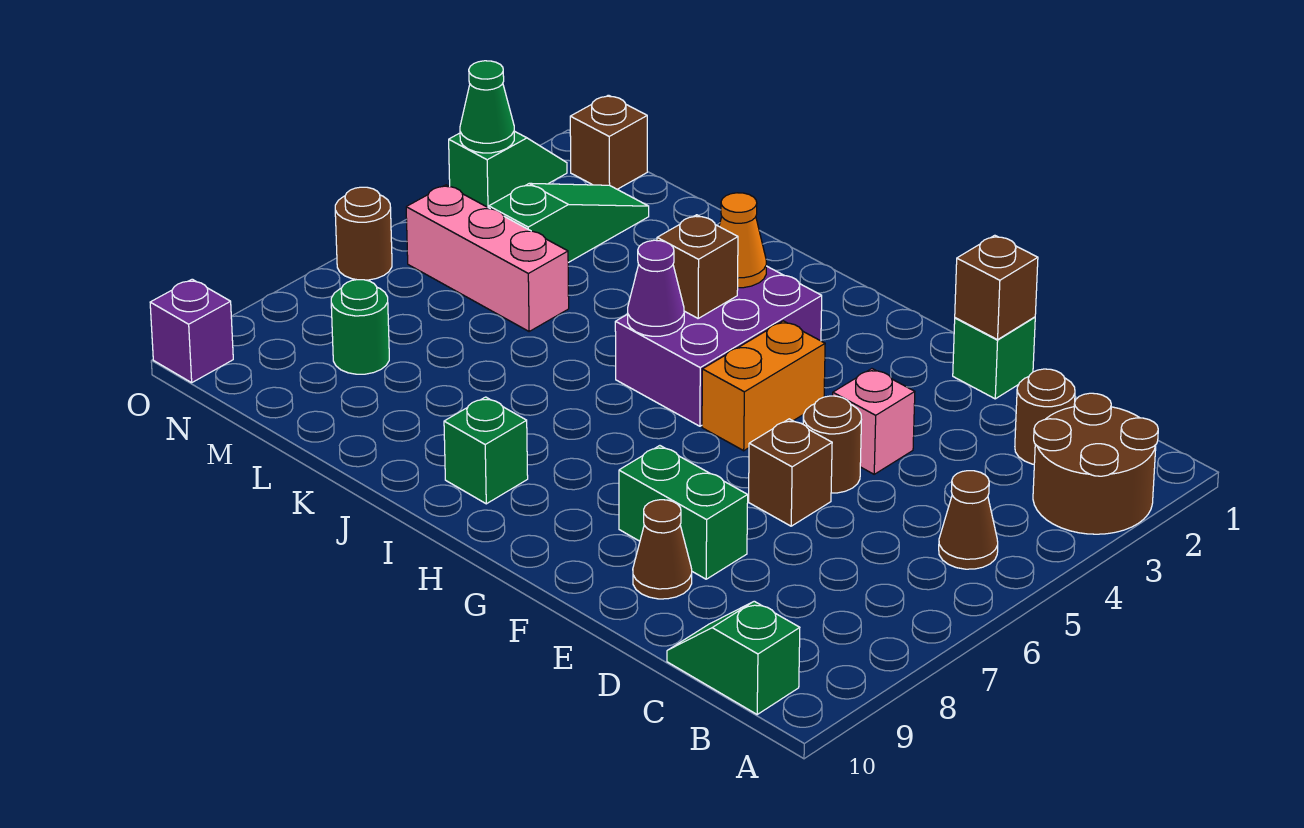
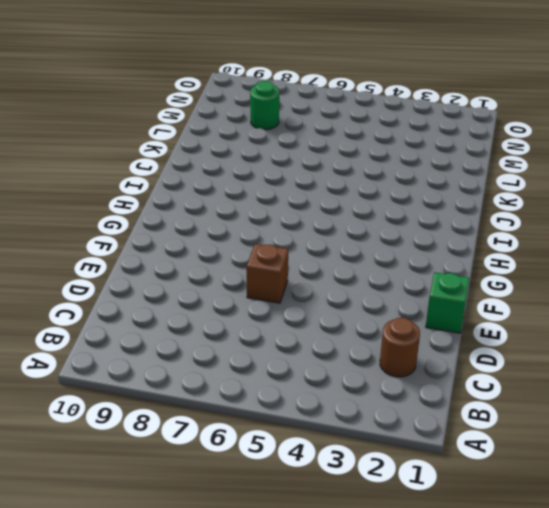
none -> brown round brick A2:B3 level 1
none -> brown cone B5 level 1
none -> green slope B10:C10 level 1 top B

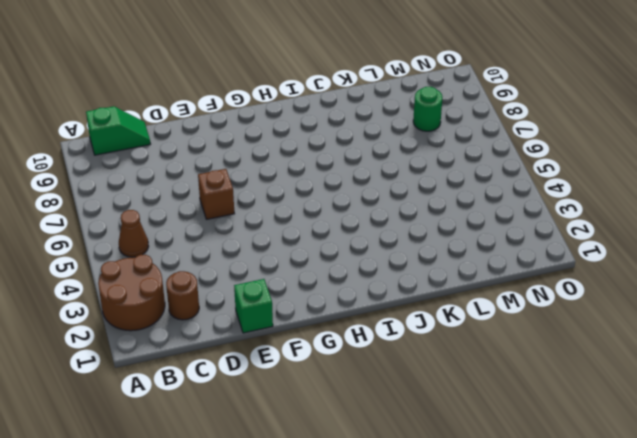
none -> pink brick E4 level 1
none -> brown round brick E5 level 1
none -> green brick E8:F8 level 1

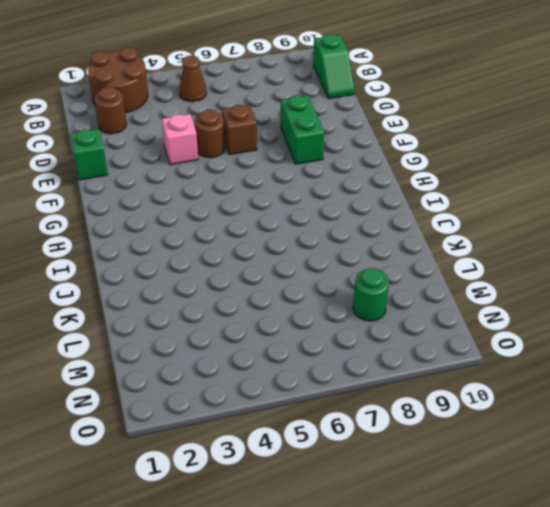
none -> brown cone E9 level 1
none -> orange brick G4:G5 level 1
none -> purple brick H3:I5 level 1

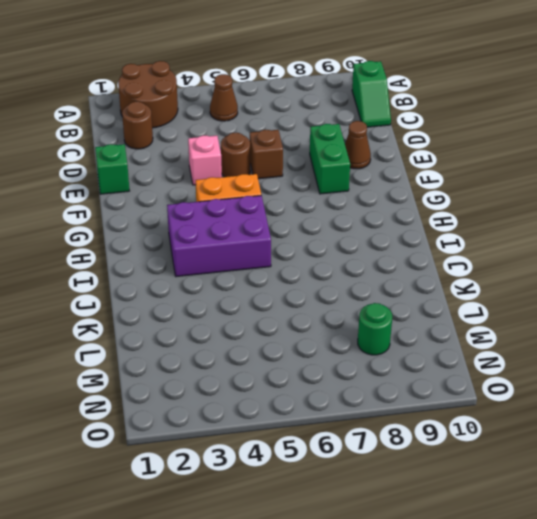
none -> green brick I9 level 1
none -> pink brick L5:N5 level 1
none -> green slope M2:M4 level 1 top 4

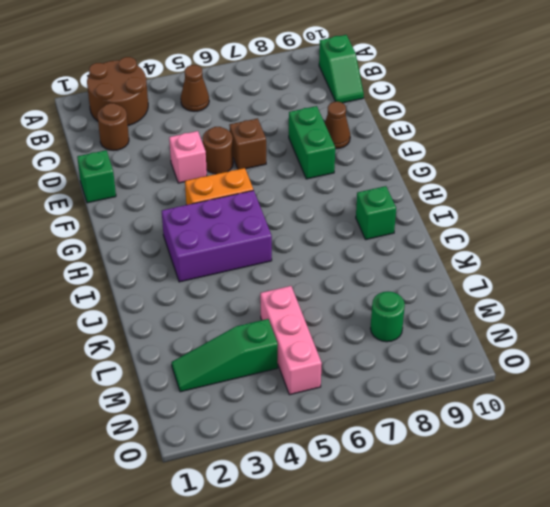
none -> brown brick N1 level 1
none -> green slope O2:O3 level 1 top 3
none -> brown round brick O6 level 1

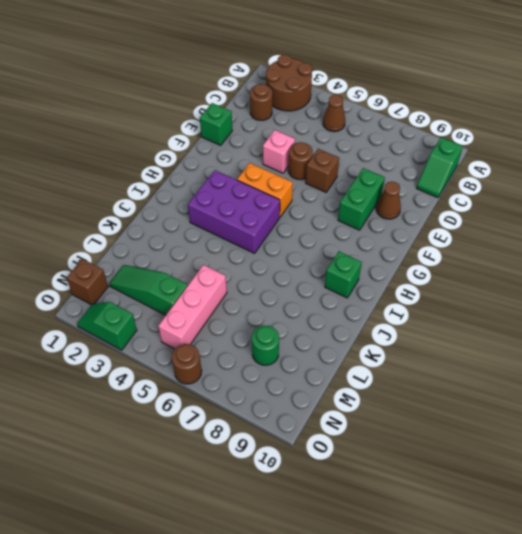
none -> purple brick O10 level 1
none -> brown brick E1 level 2
none -> orange cone I3 level 2

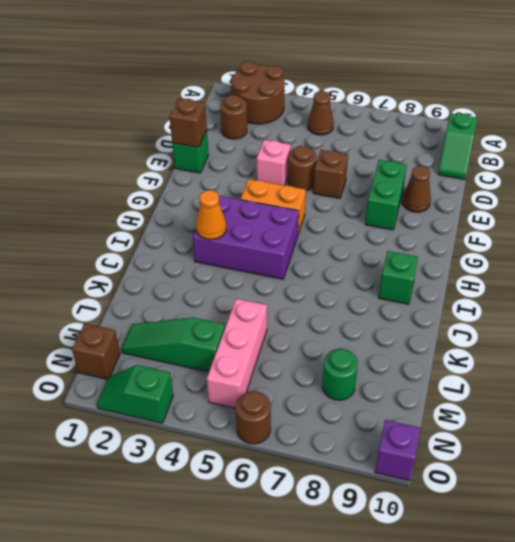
none -> brown brick I4 level 2
none -> purple cone I5 level 2
none -> green cone O3 level 2

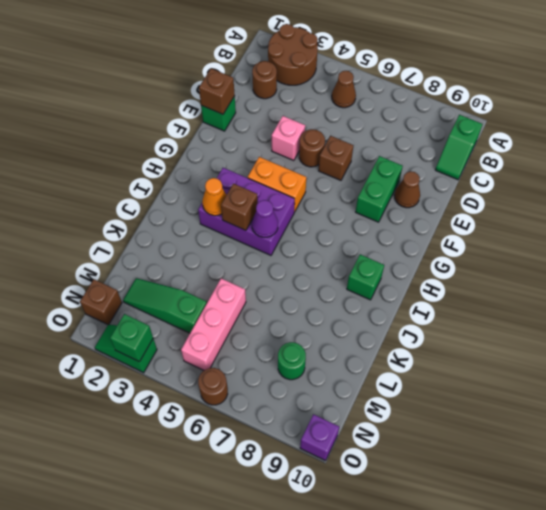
green brick O3 level 2 -> green cone O3 level 2

